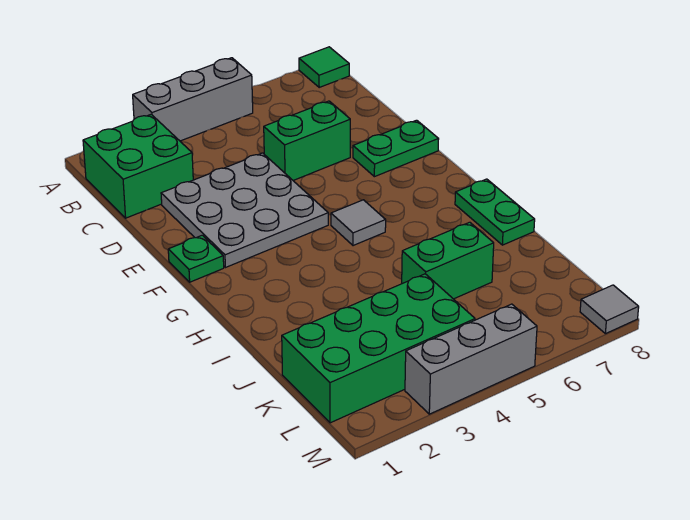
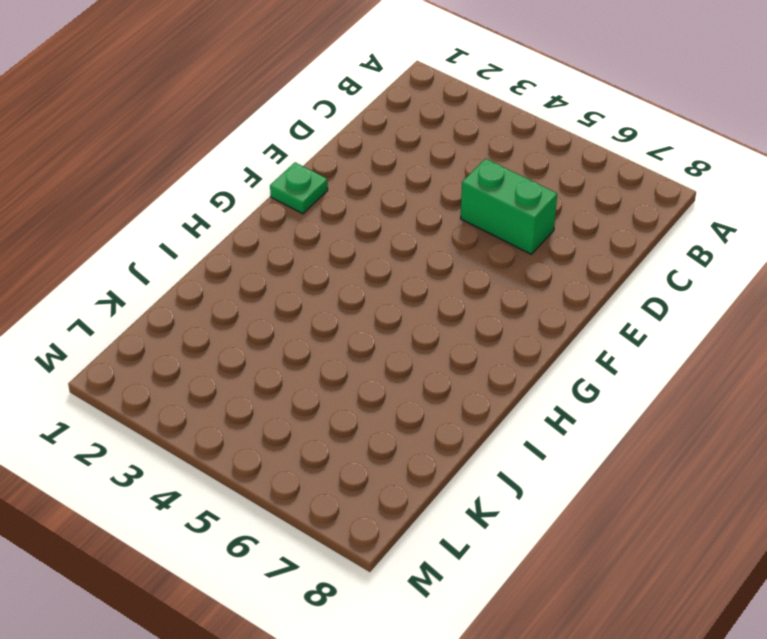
none -> grey brick A3:A5 level 1
none -> green tile A8 level 1
none -> green brick B1:C2 level 1

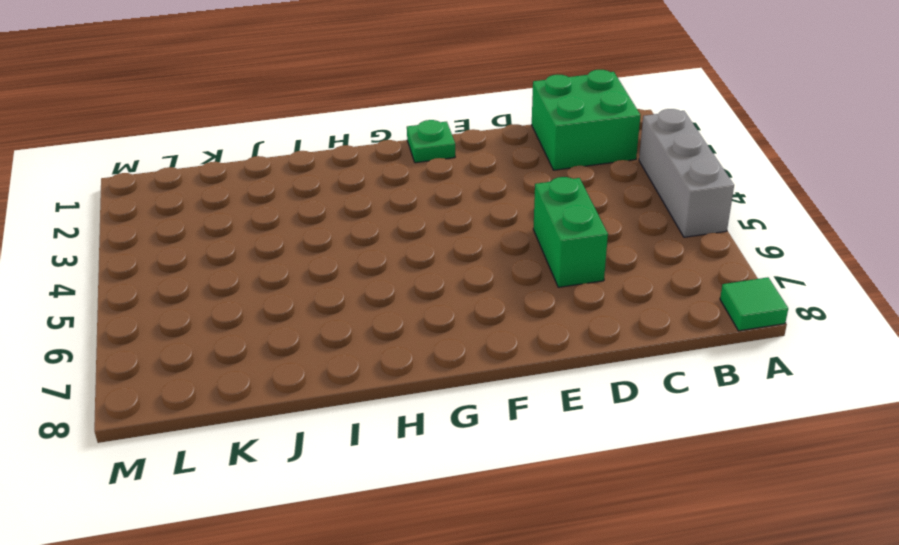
none -> grey plate D2:F4 level 1
none -> green plate E7:E8 level 1
none -> grey tile G5 level 1

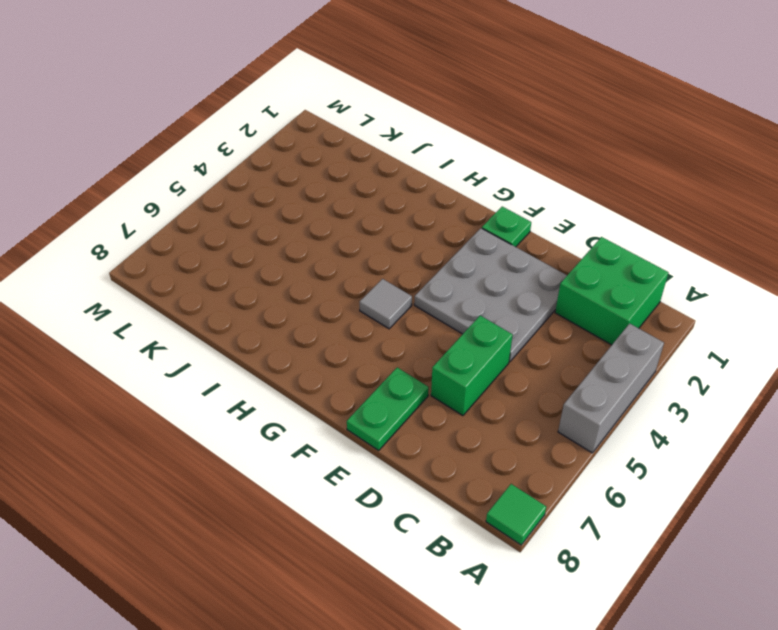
none -> green plate H8:I8 level 1
none -> green brick J5:J6 level 1
none -> green brick K1:L4 level 1

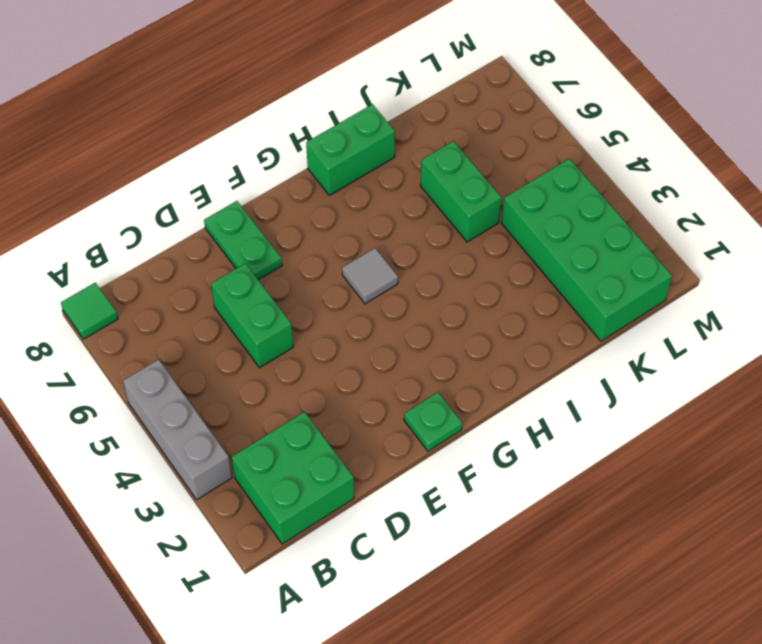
green brick H8:I8 level 1 -> green plate H8:I8 level 1
none -> grey plate D2:F4 level 1
none -> grey brick M3:M5 level 1
none -> grey tile M8 level 1

